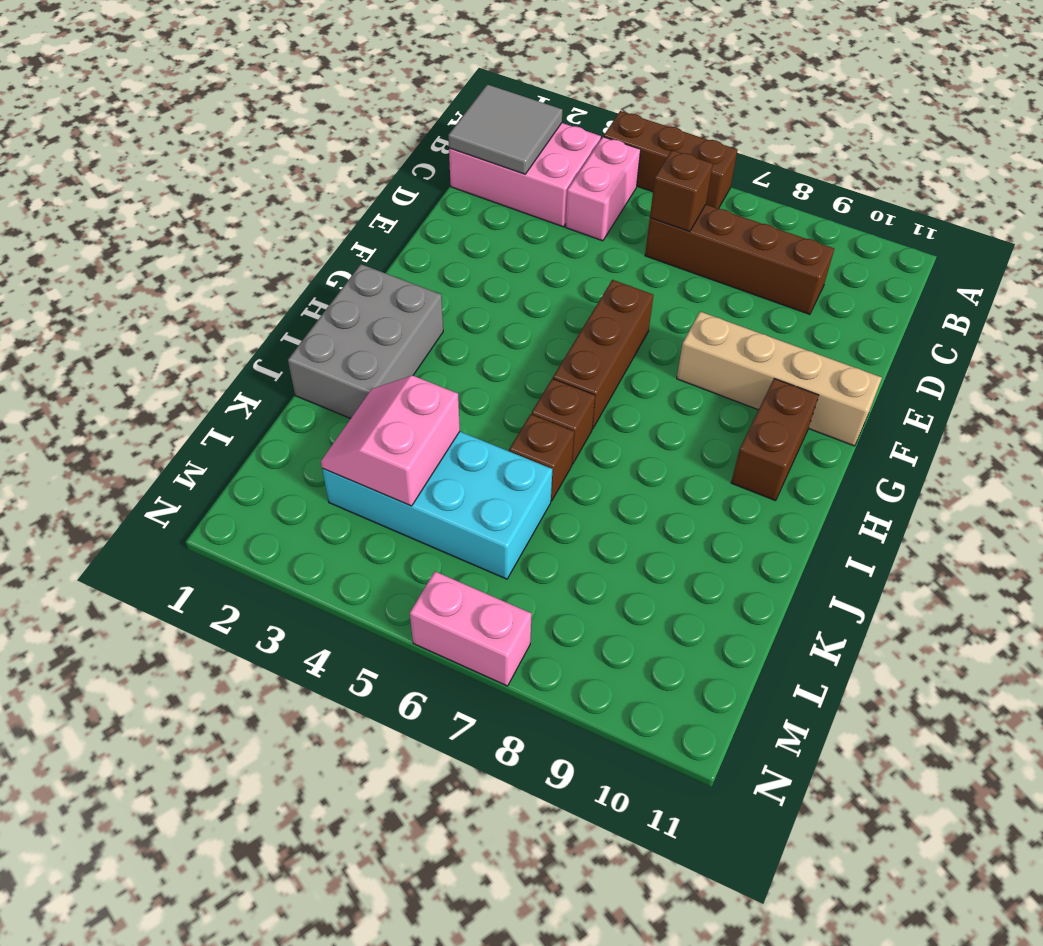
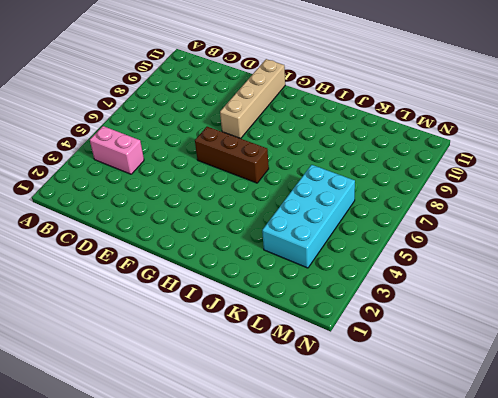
none -> brown brick A4:A6 level 1
none -> pink brick B1:C3 level 1
none -> brown brick C6:C9 level 1

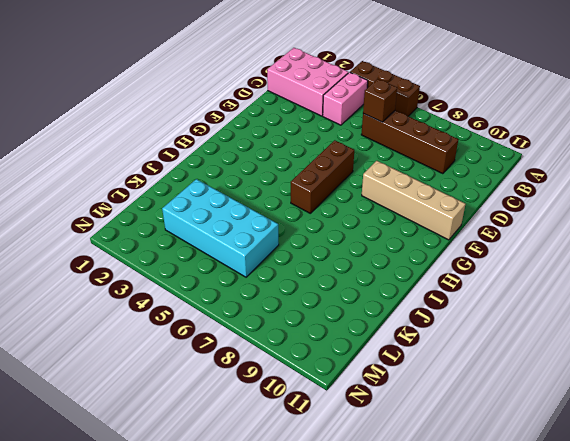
none -> brown brick G10:H10 level 1
none -> grey brick H1:J2 level 1
none -> brown brick I6 level 1

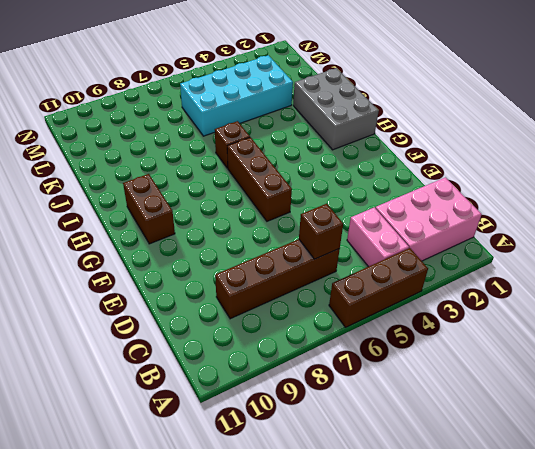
none -> tan brick F8:F11 level 1
none -> brown brick J6 level 1
none -> pink brick N6:N7 level 1

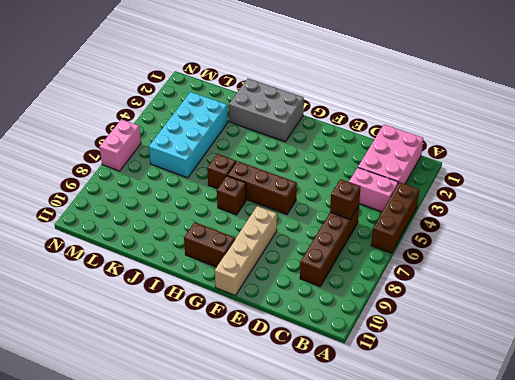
brown brick H7 level 1 -> brown brick J6 level 1
none -> grey tile B1:C2 level 2
none -> pink slope K3:L4 level 2 top 4

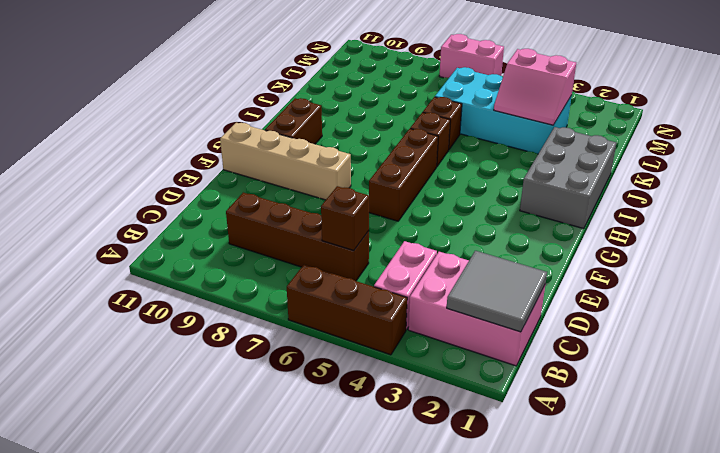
pink slope K3:L4 level 2 top L -> pink slope K3:L4 level 2 top 4

